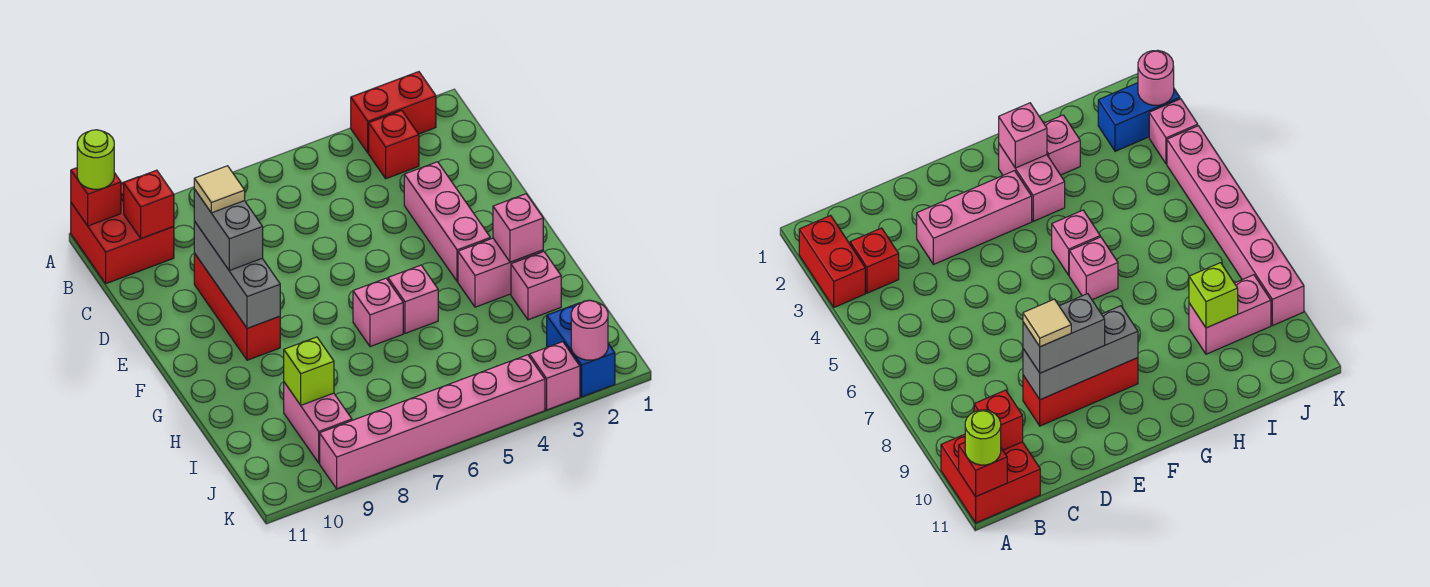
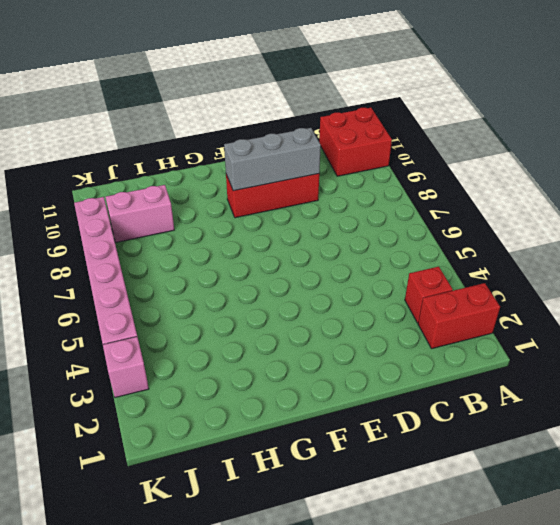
red brick A2:B2 level 1 -> red brick A2:A3 level 1
none -> pink brick D3:F3 level 1
none -> pink brick G2:G3 level 1
none -> pink brick G5 level 1

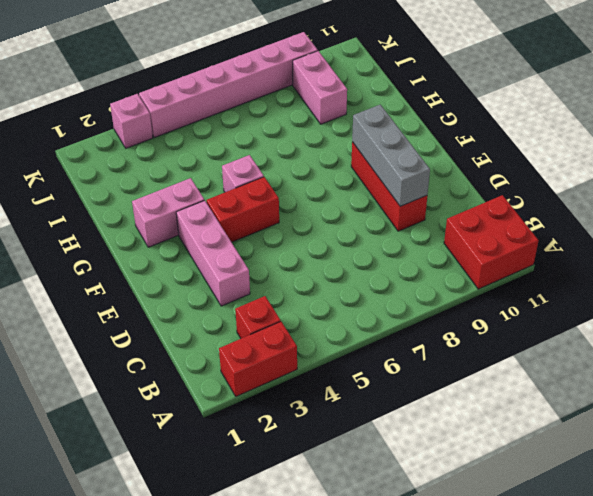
red brick F4:F5 level 1 -> none
none -> pink brick G6 level 1
none -> pink brick H2 level 1
none -> blue brick J2:K2 level 1

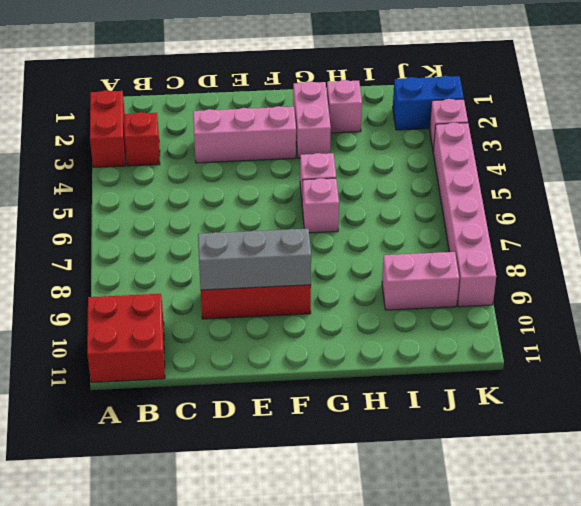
none -> red brick A11 level 2
none -> red brick B10 level 2
none -> pink brick G2 level 2

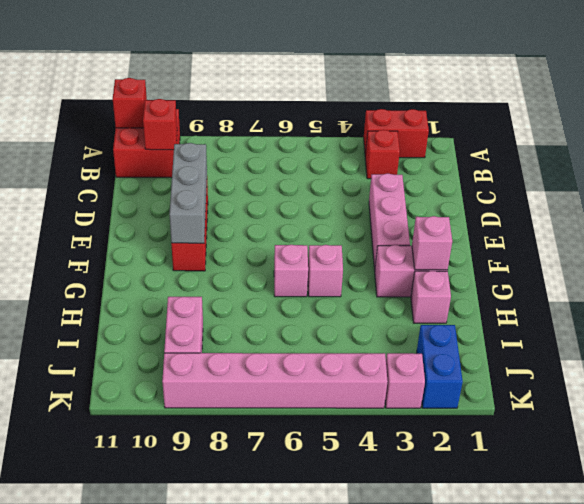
none -> lime brick I9 level 2
none -> pink round brick K2 level 2
none -> lime round brick A11 level 3

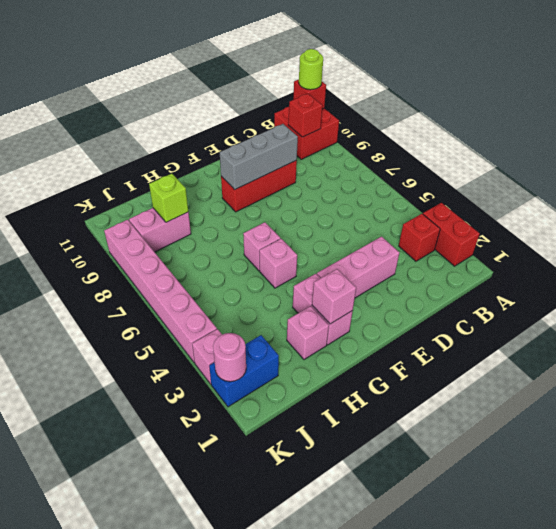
none -> grey brick D9:E9 level 3
none -> tan tile D9 level 4

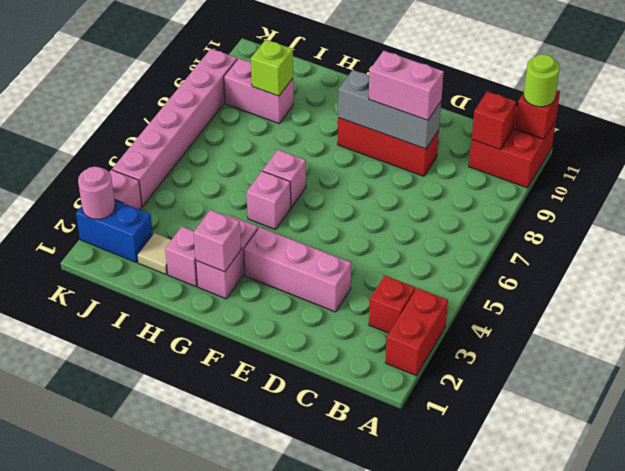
pink brick D9:E9 level 3 -> grey brick D9:E9 level 3
tan tile I2 level 1 -> tan tile D9 level 4

